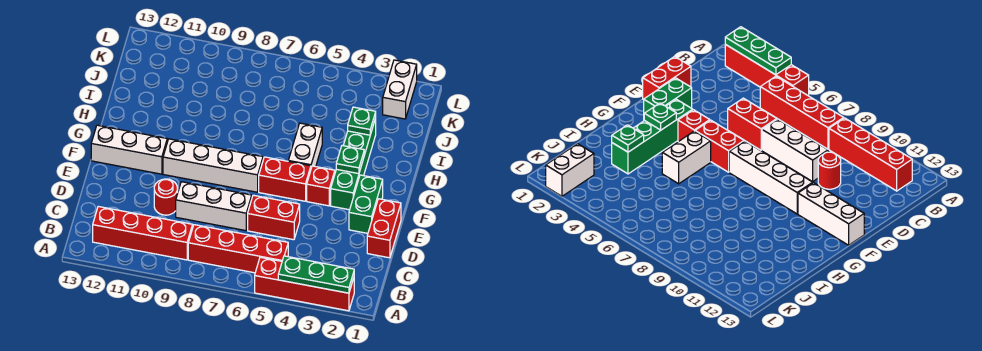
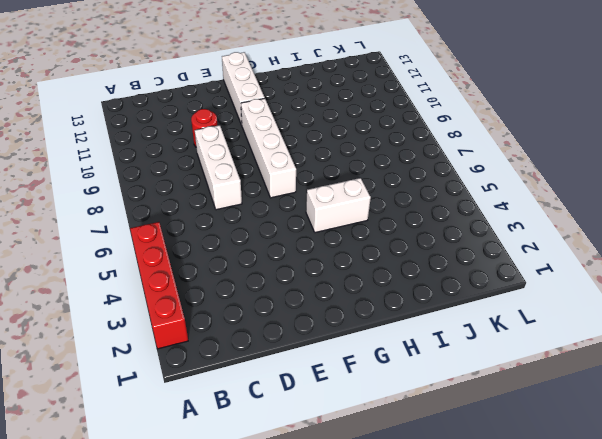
none -> red brick B5:B8 level 1
none -> red brick B9:B12 level 1
none -> red brick D1:E1 level 1

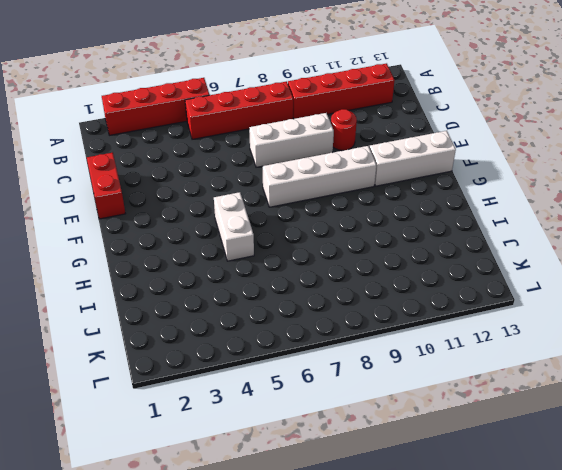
none -> red brick D5:D6 level 1
none -> green brick E2:F2 level 1
none -> green brick F3:I3 level 1

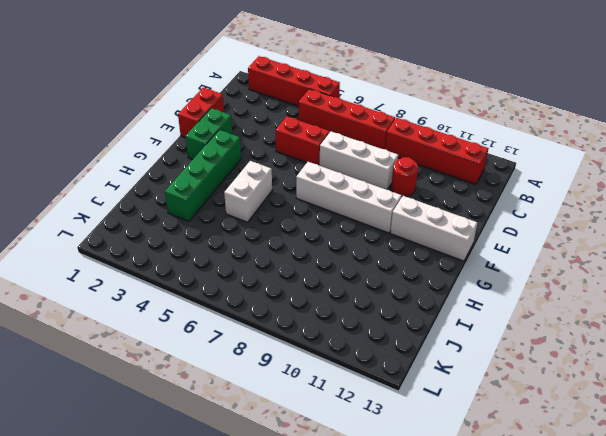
none -> red brick F4 level 1
none -> red brick F5:F6 level 1
none -> white brick K2:L2 level 1

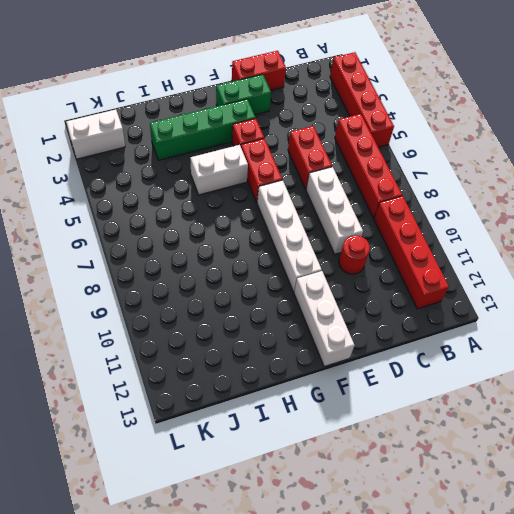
none -> green plate A2:A4 level 2
none -> green plate G3 level 2
none -> green plate I3 level 2

